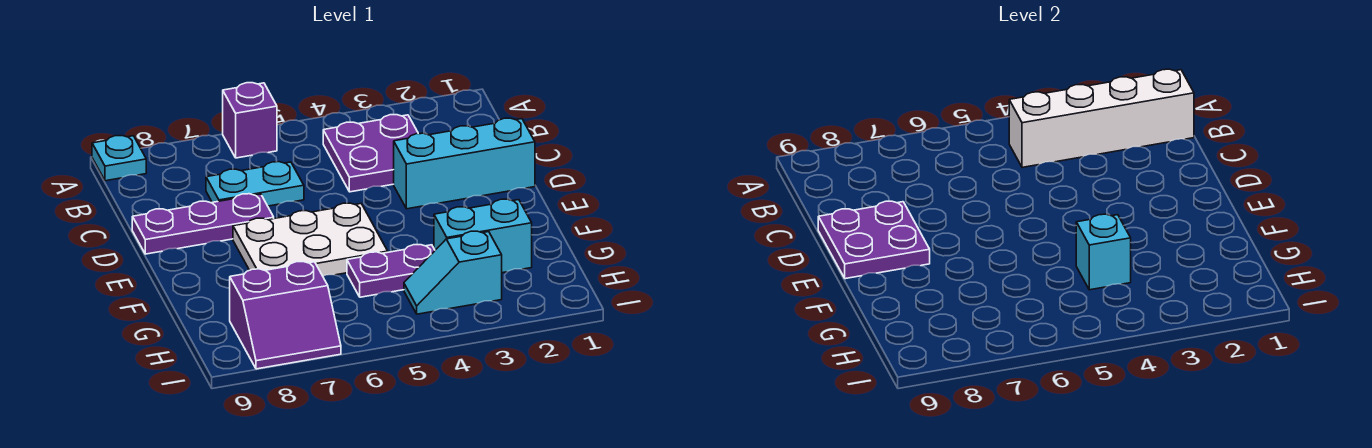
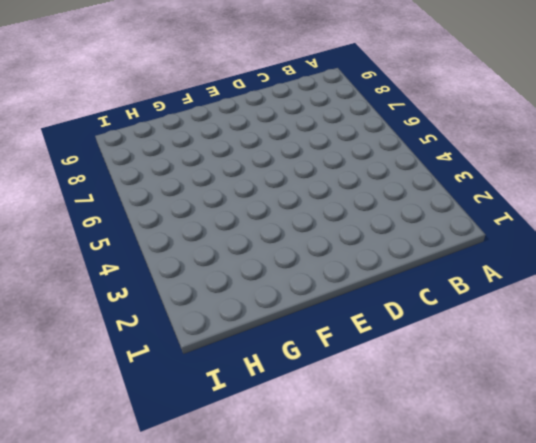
none -> purple brick A6 level 1
none -> cyan plate A9 level 1
none -> purple plate B3:C4 level 1

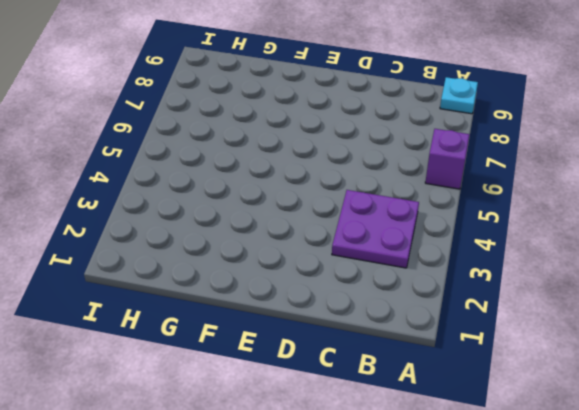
none -> cyan plate C6:C7 level 1
none -> cyan brick D1:D3 level 1
none -> purple plate D7:D9 level 1

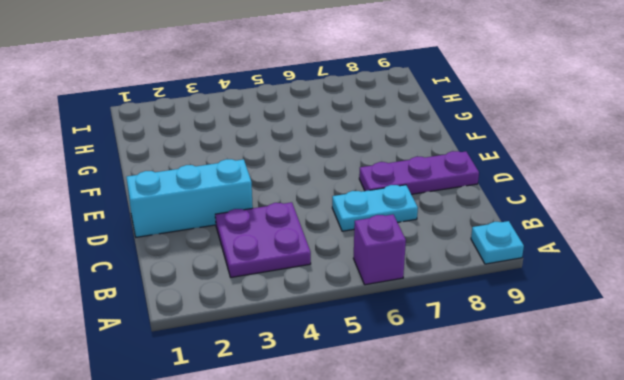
none -> white plate E5:F7 level 1
none -> cyan brick G2:G3 level 1
none -> purple plate G4:G5 level 1

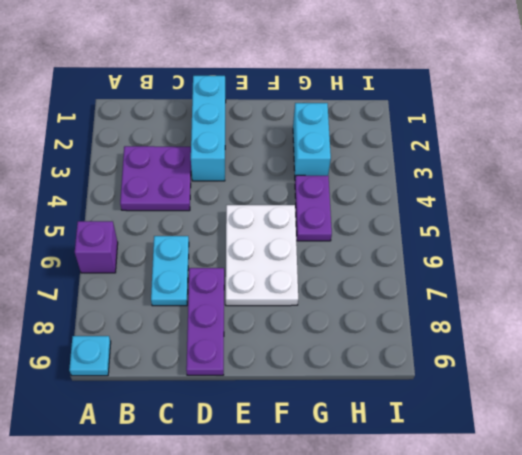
none -> cyan slope H3:H4 level 1 top 3
none -> purple slope H7:I8 level 1 top H
none -> white brick B1:B4 level 2

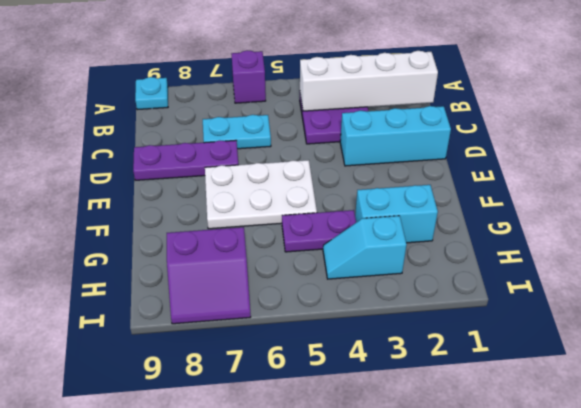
none -> purple plate D8:E9 level 2
none -> cyan brick G4 level 2

